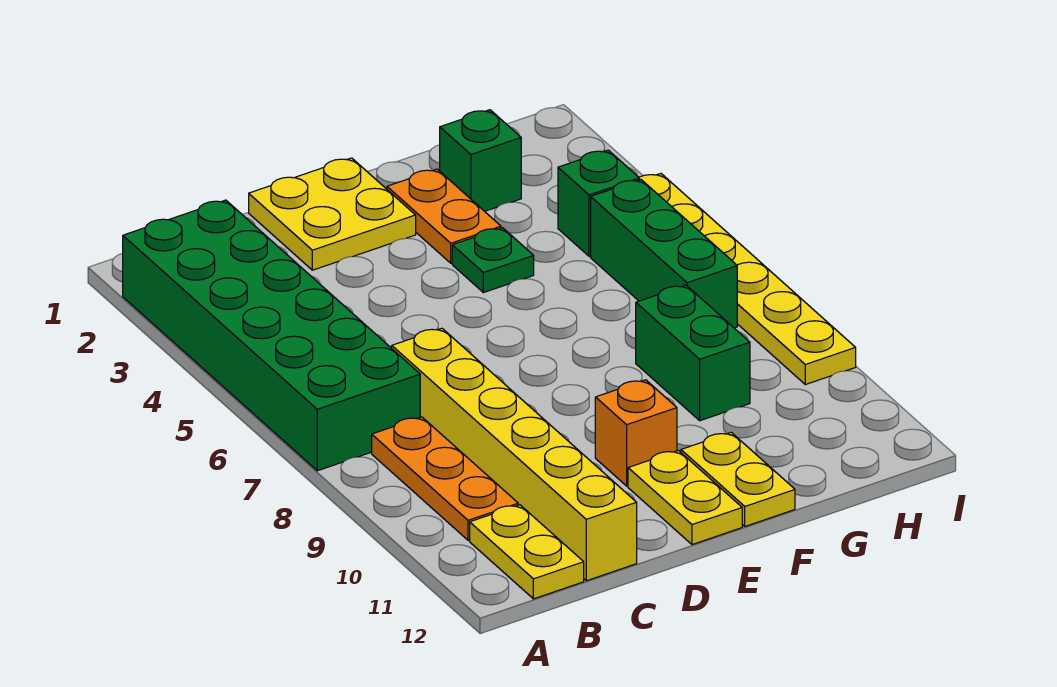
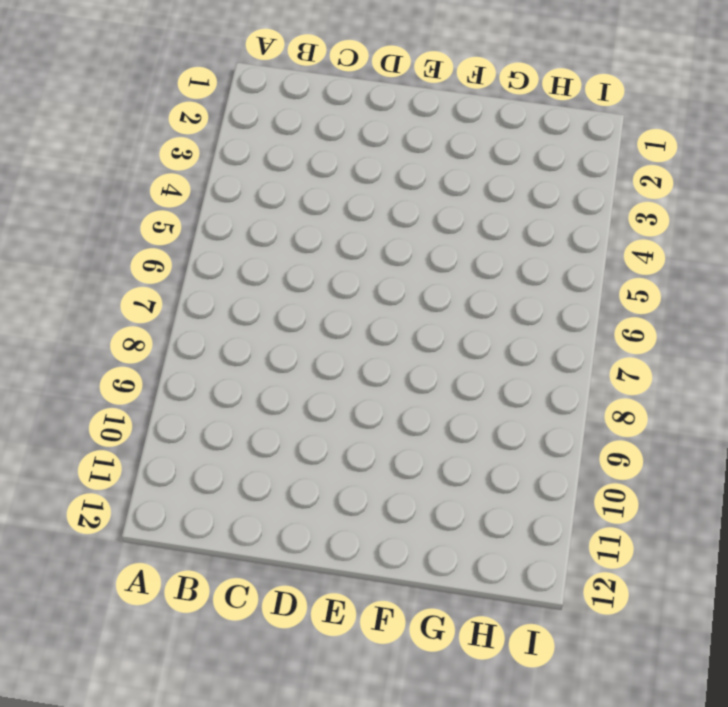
none -> green brick A2:B7 level 1
none -> orange plate B8:B10 level 1
none -> yellow plate B11:B12 level 1

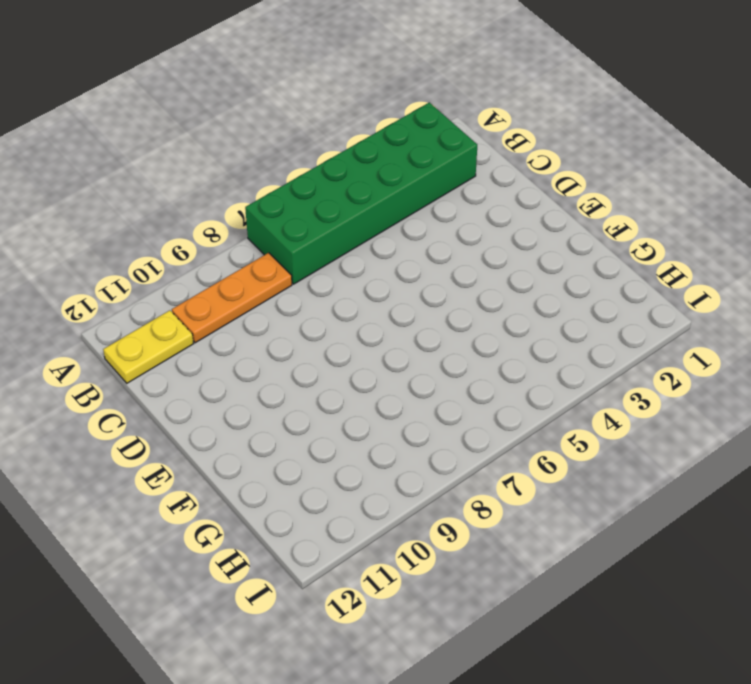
none -> yellow brick C7:C12 level 1
none -> yellow plate D1:E2 level 1
none -> orange brick E10 level 1

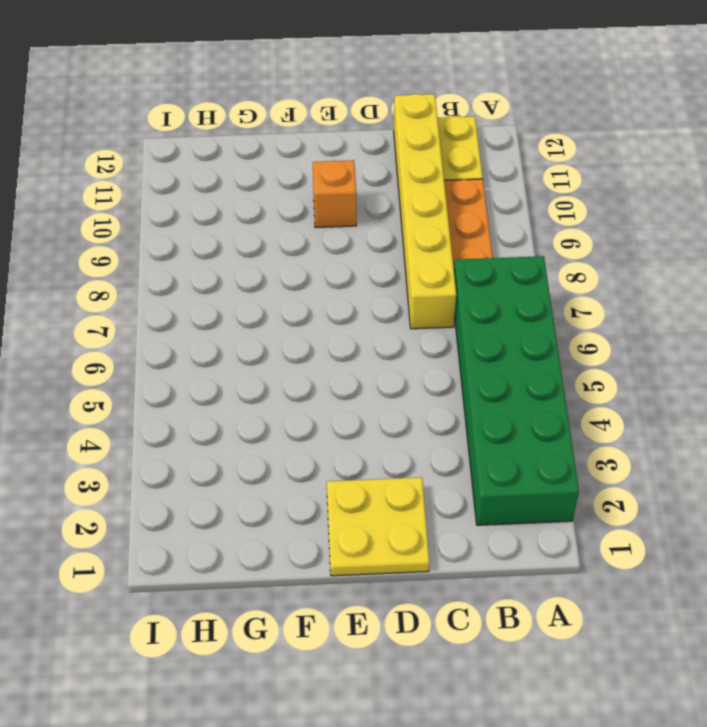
none -> yellow plate E11:E12 level 1
none -> orange plate F2:F3 level 1
none -> green plate F4 level 1

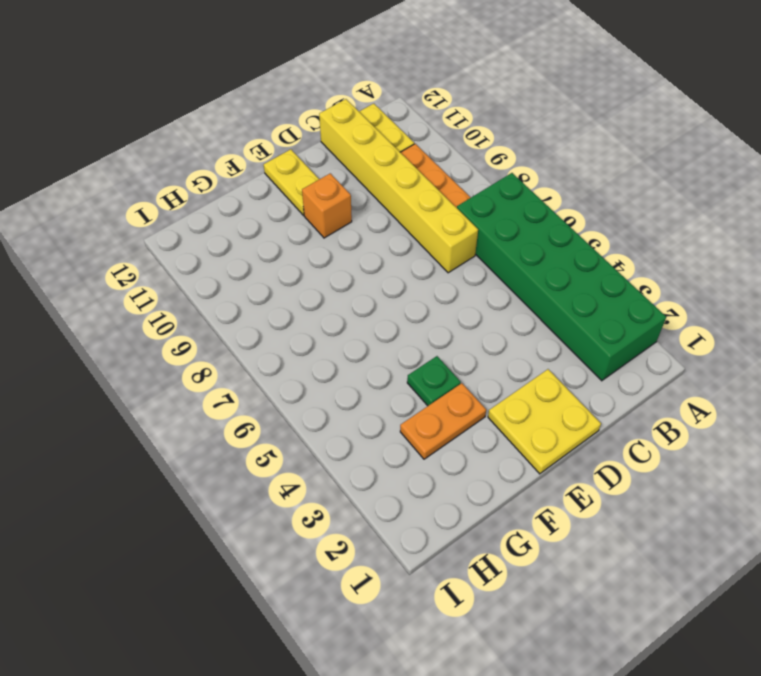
orange plate F3:G3 level 1 -> orange plate F2:F3 level 1
none -> yellow plate F11:F12 level 1
none -> green brick G2 level 1
none -> green brick G8:G9 level 1

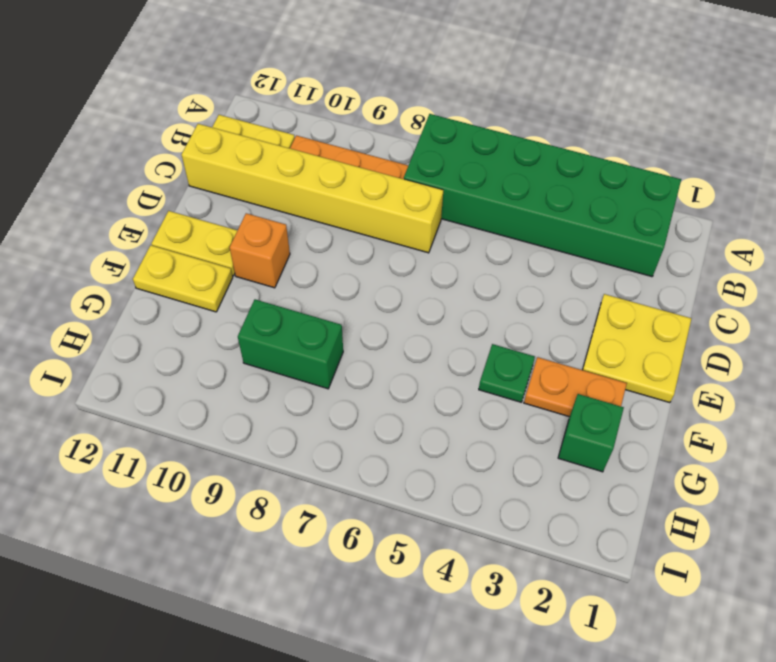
none -> green brick H4 level 1
none -> green brick H5:H7 level 1
none -> yellow plate I4:I9 level 1

